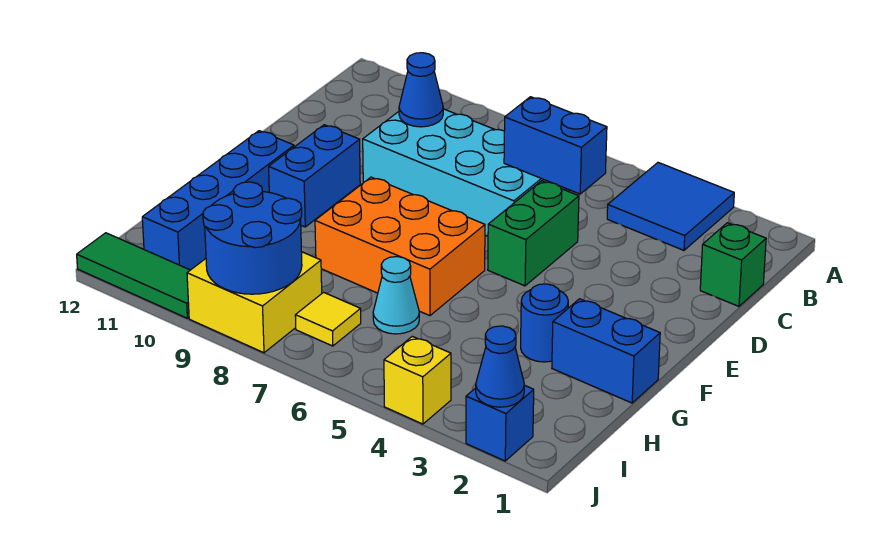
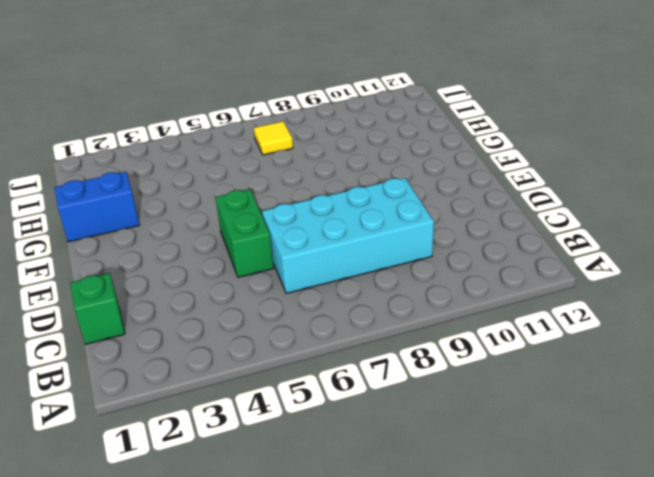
none -> blue tile A3:B4 level 1
none -> blue brick E10:F10 level 1
none -> orange brick F6:G8 level 1

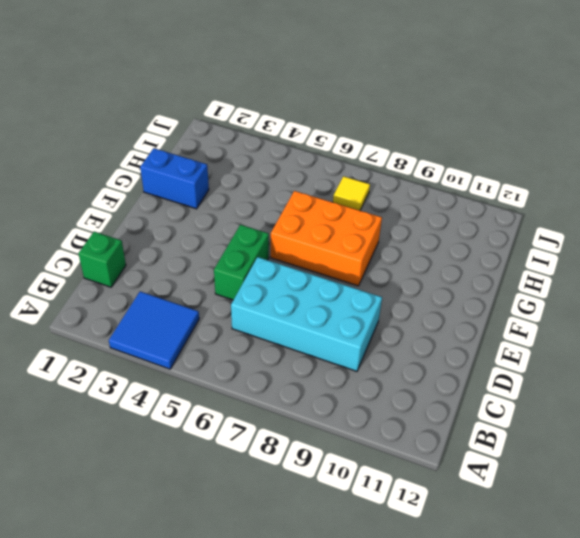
none -> blue brick E10:F10 level 1
none -> blue brick F11:I11 level 1
none -> blue round brick G3 level 1

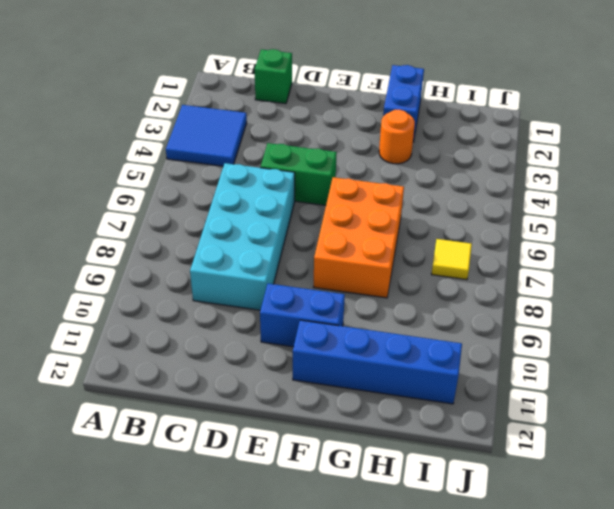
orange round brick G3 level 1 -> blue round brick G3 level 1
none -> cyan cone H6 level 1
none -> yellow brick I8:J9 level 1
none -> blue brick J2 level 1

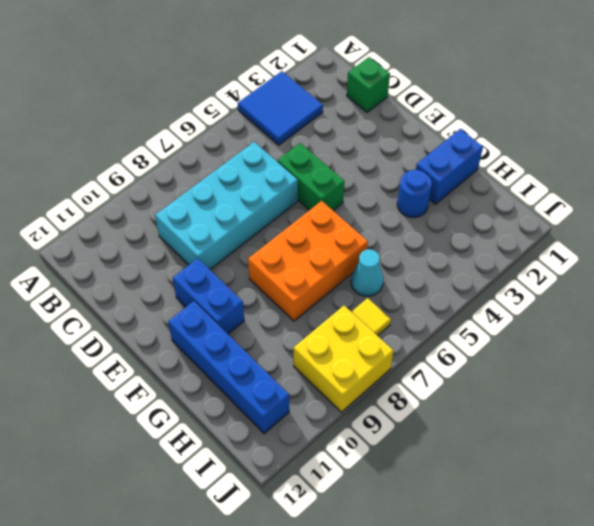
none -> blue brick J2 level 1
none -> yellow brick J4 level 1
none -> green tile J10:J12 level 1

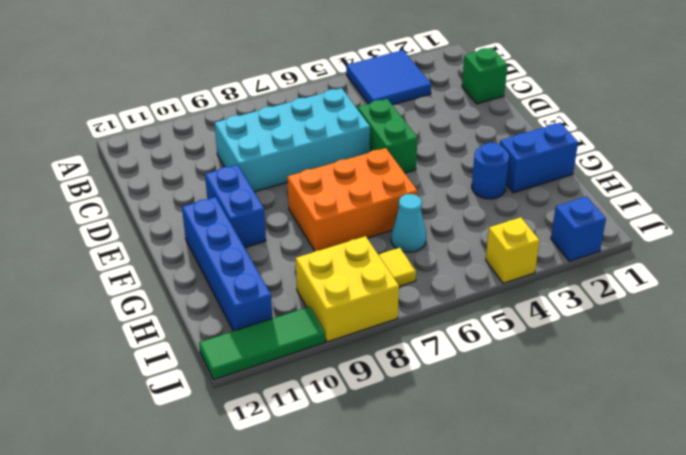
none -> blue brick C5:C6 level 2
none -> blue cone C9 level 2
none -> blue round brick I8:J9 level 2

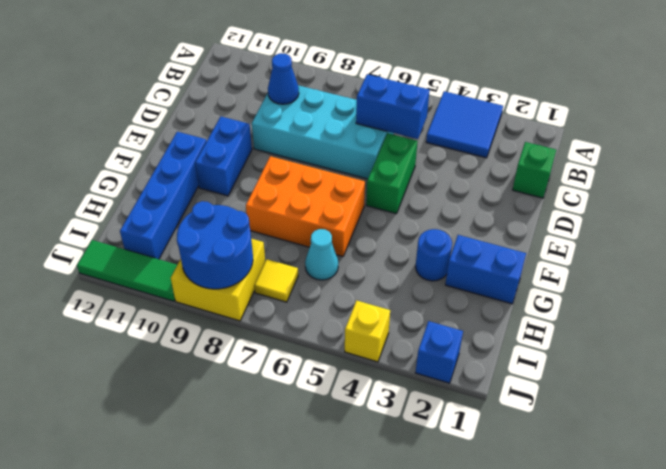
none -> blue cone J2 level 2

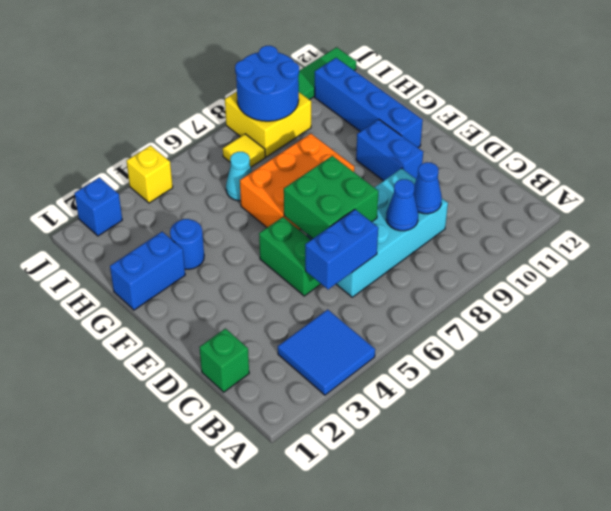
blue cone C8 level 2 -> blue cone J2 level 2
green brick D6:E7 level 2 -> none

